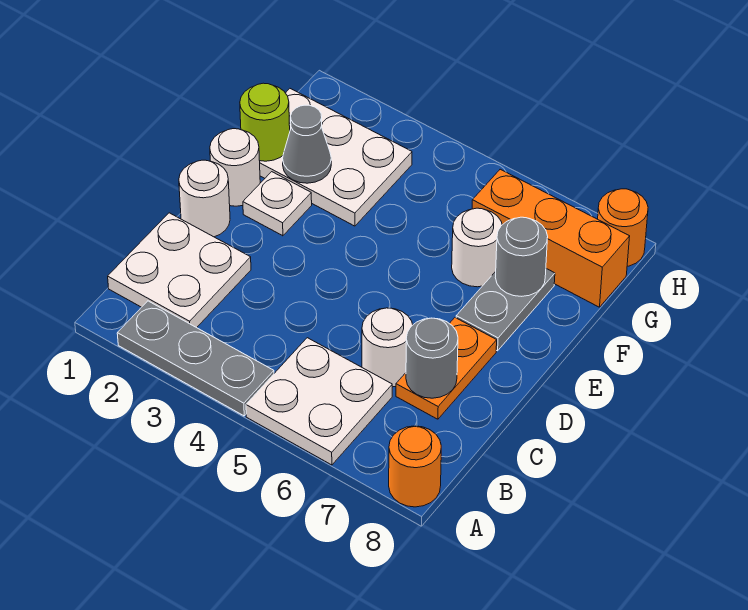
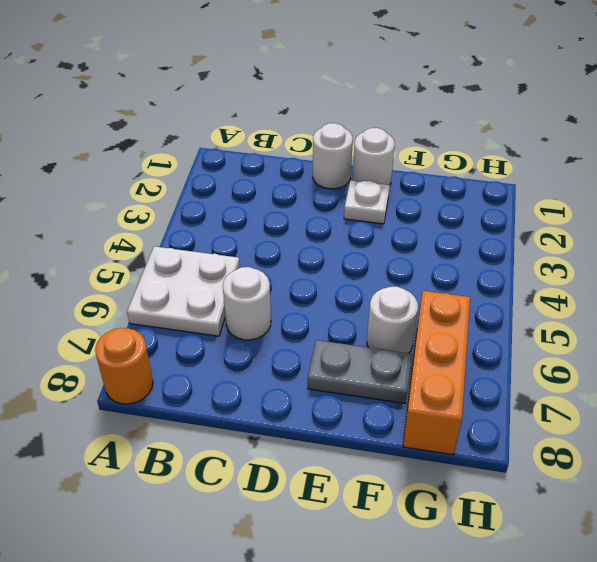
none -> grey plate A2:A4 level 1
none -> white plate B1:C2 level 1
none -> orange plate C7:D7 level 1

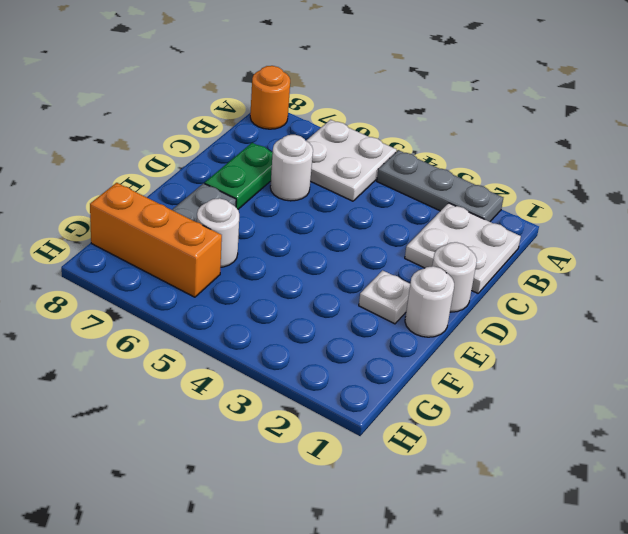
green plate C7:D7 level 1 -> orange plate C7:D7 level 1
none -> white plate F1:G3 level 1
none -> orange round brick H8 level 1
none -> grey round brick C7 level 2

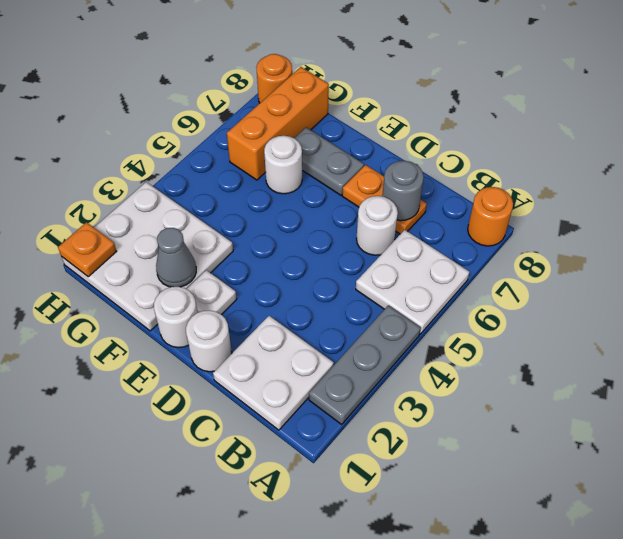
white plate F1:H3 level 1 -> white plate F1:G3 level 1
orange plate H1 level 2 -> none
none -> lime round brick F1 level 2
none -> grey round brick F7 level 2

